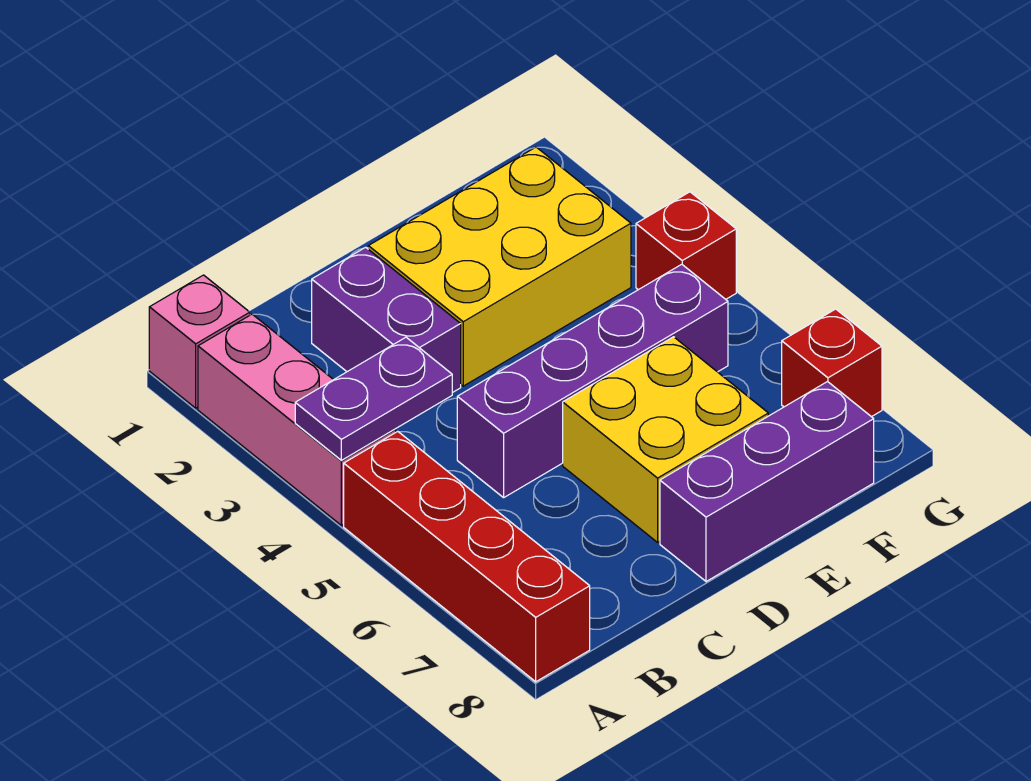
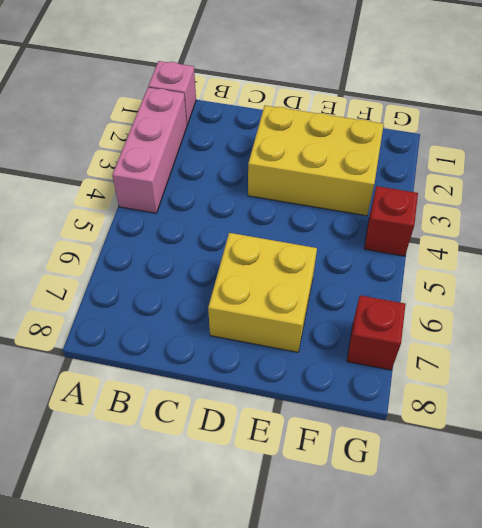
none -> red brick A5:A8 level 1
none -> purple brick C2:C3 level 1

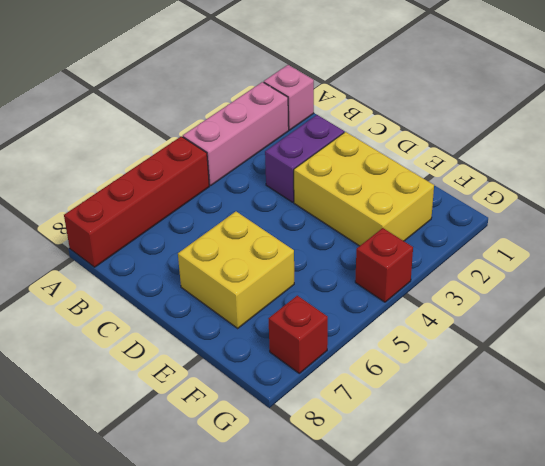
none -> purple brick C5:F5 level 1
none -> purple brick D8:F8 level 1

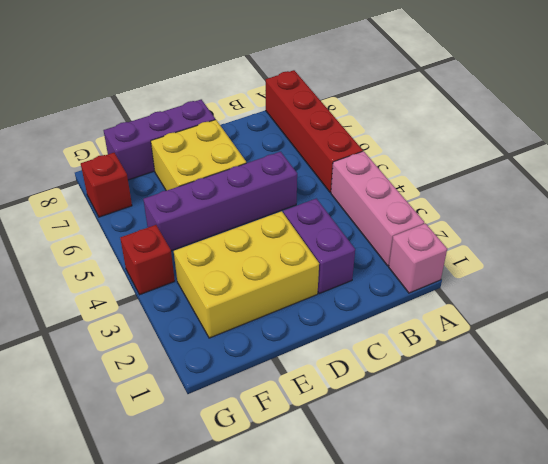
none -> purple plate A4:B4 level 2

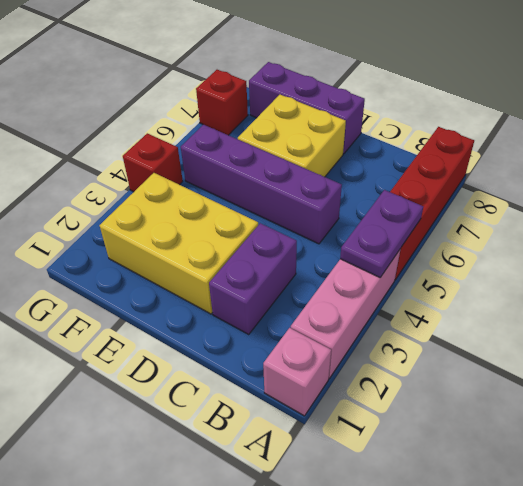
purple plate A4:A5 level 2 -> purple plate A4:B4 level 2

